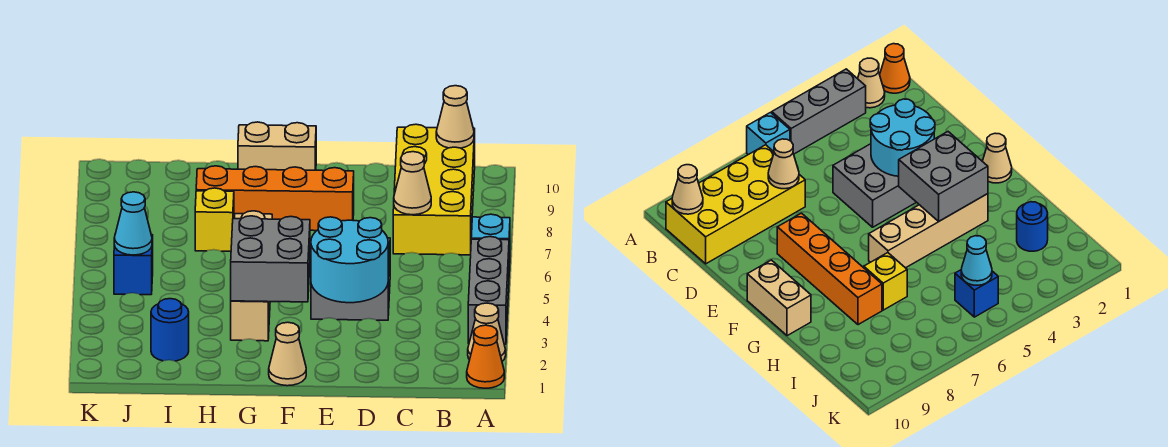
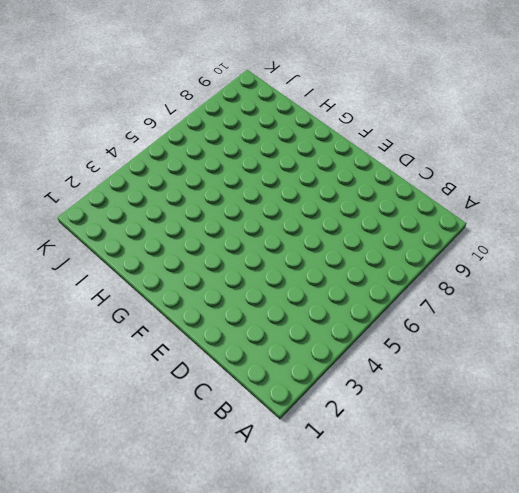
none -> orange cone A1 level 1
none -> tan cone A2 level 1
none -> grey brick A3:A5 level 1

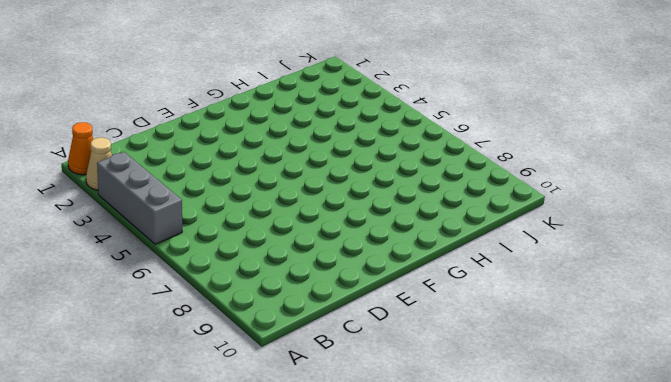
none -> cyan brick A6 level 1
none -> yellow brick B7:C10 level 1
none -> grey brick D4:E5 level 1

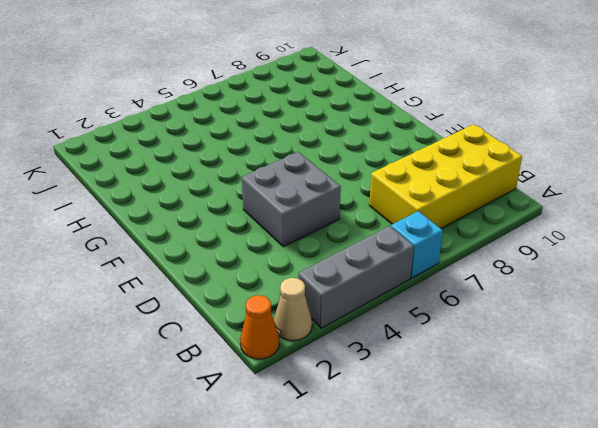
none -> orange brick E8:H8 level 1
none -> tan cone F1 level 1
none -> tan brick F10:G10 level 1

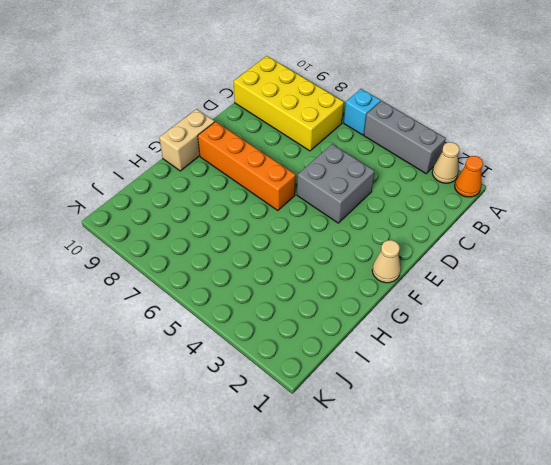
orange brick F6:F9 level 1 -> orange brick E8:H8 level 1
none -> tan brick G3:G6 level 1
none -> yellow brick H7 level 1
none -> blue round brick I2 level 1

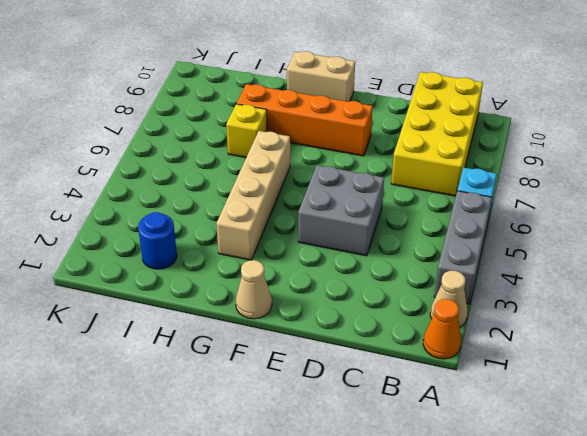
none -> blue brick J5 level 1
none -> tan cone B10 level 2
none -> tan cone C7 level 2

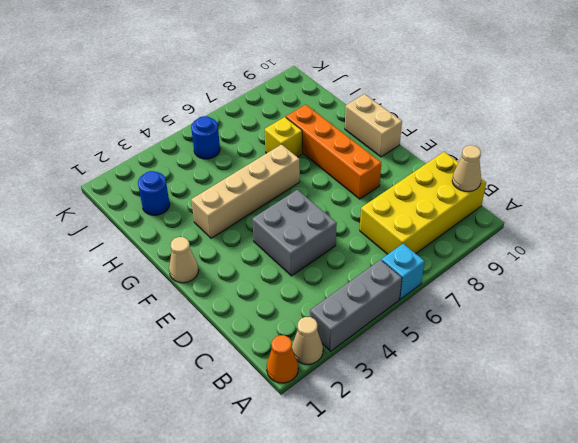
blue round brick J5 level 1 -> blue brick J5 level 1
none -> tan cone C7 level 2
none -> cyan round brick D3:E4 level 2
none -> grey brick F3:G4 level 2

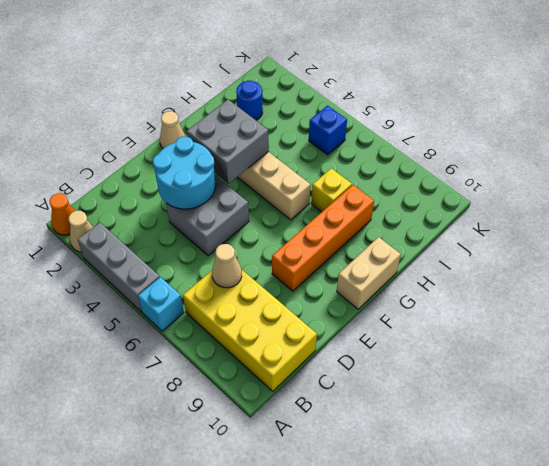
none -> tan cone B10 level 2
none -> cyan cone J5 level 2

